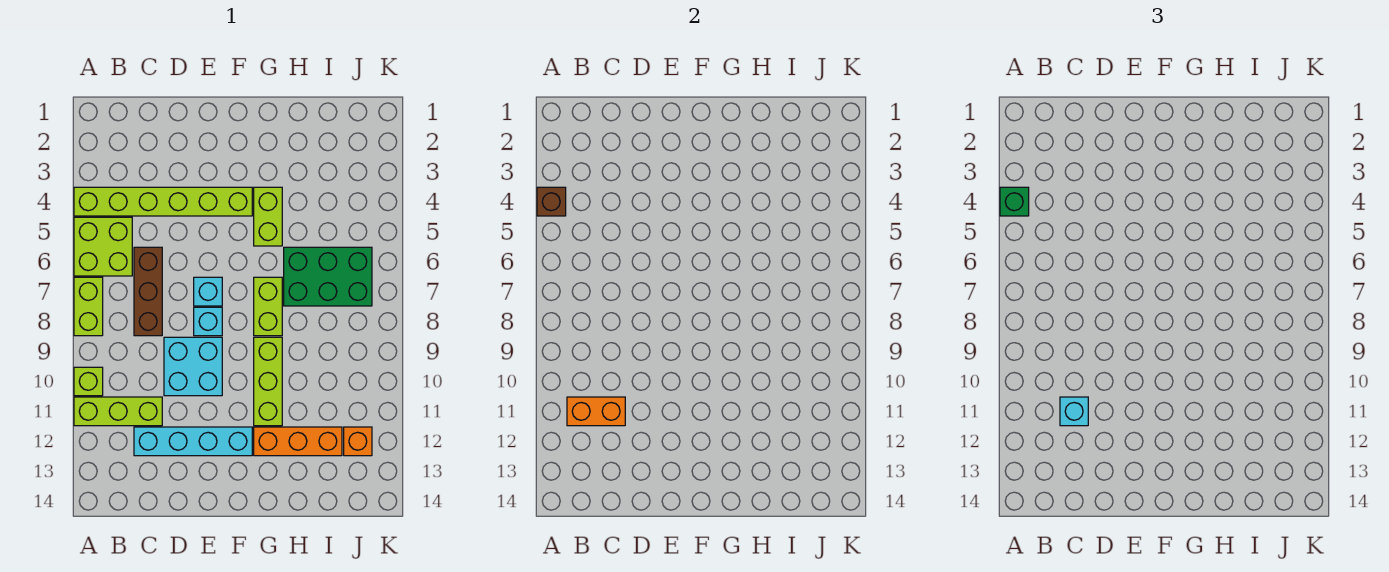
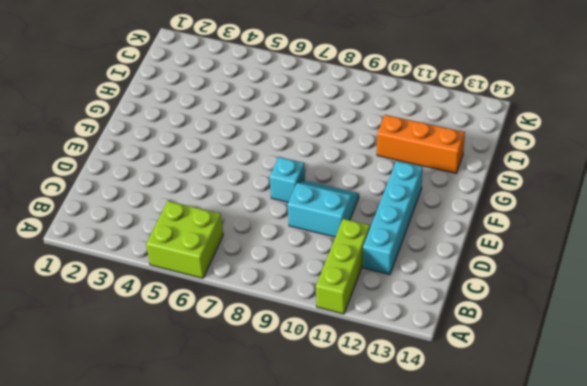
cyan slope D9:E10 level 1 top D -> cyan brick D9:E10 level 1
orange brick H11:H13 level 1 -> orange brick G12:I12 level 1
none -> lime brick A4:F4 level 1
none -> lime brick A7:A8 level 1
none -> lime brick A10 level 1

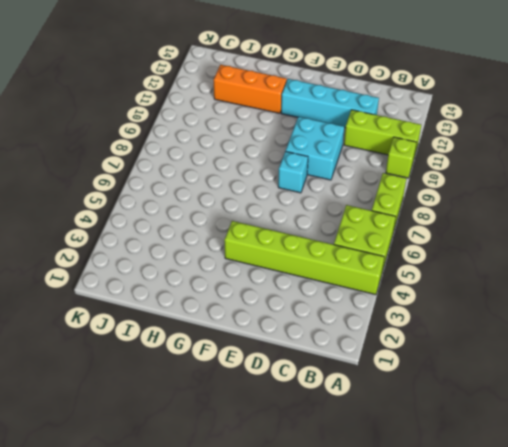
none -> brown brick C6:C8 level 1
none -> cyan brick E7 level 1
none -> lime brick G4:G5 level 1

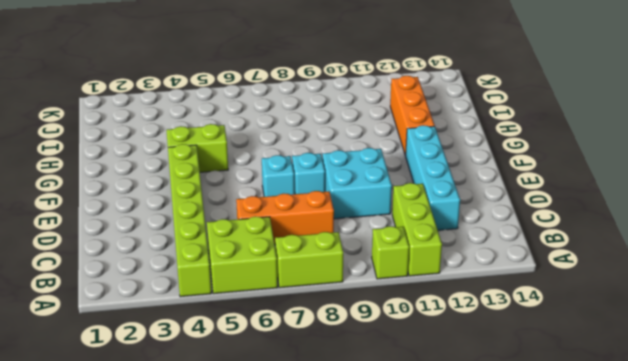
orange brick C6:C8 level 1 -> brown brick C6:C8 level 1
none -> lime brick G7:G8 level 1
none -> lime brick G9:G11 level 1
none -> green brick H6:J7 level 1

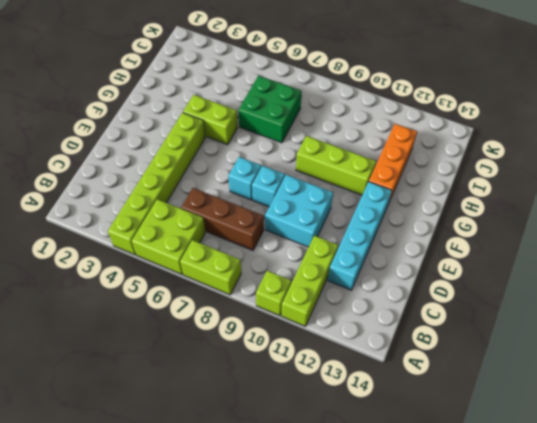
green brick H6:I7 level 1 -> green brick H6:J7 level 1
none -> lime brick G7:G8 level 1
none -> orange brick J12 level 1
none -> brown brick A4 level 2

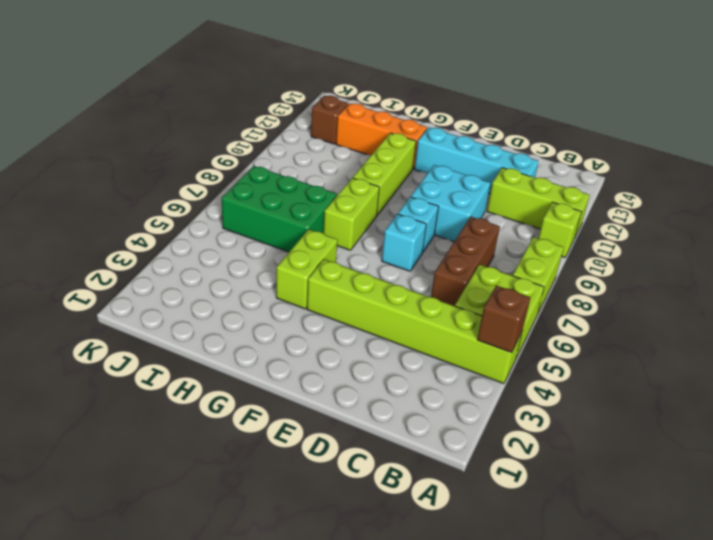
brown brick J12 level 1 -> orange brick J12 level 1
none -> orange brick B11:C11 level 2
none -> green brick A4 level 3
none -> cyan brick C11 level 3

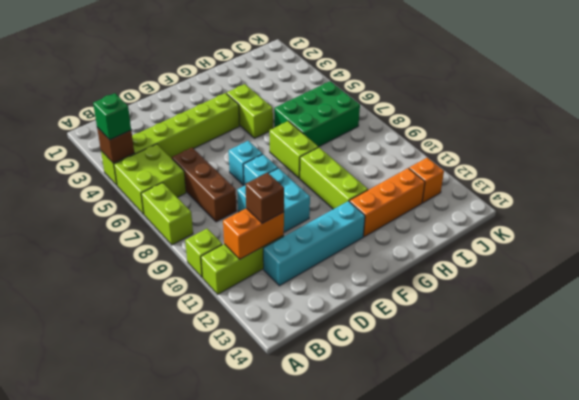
brown brick C11 level 3 -> cyan brick C11 level 3

